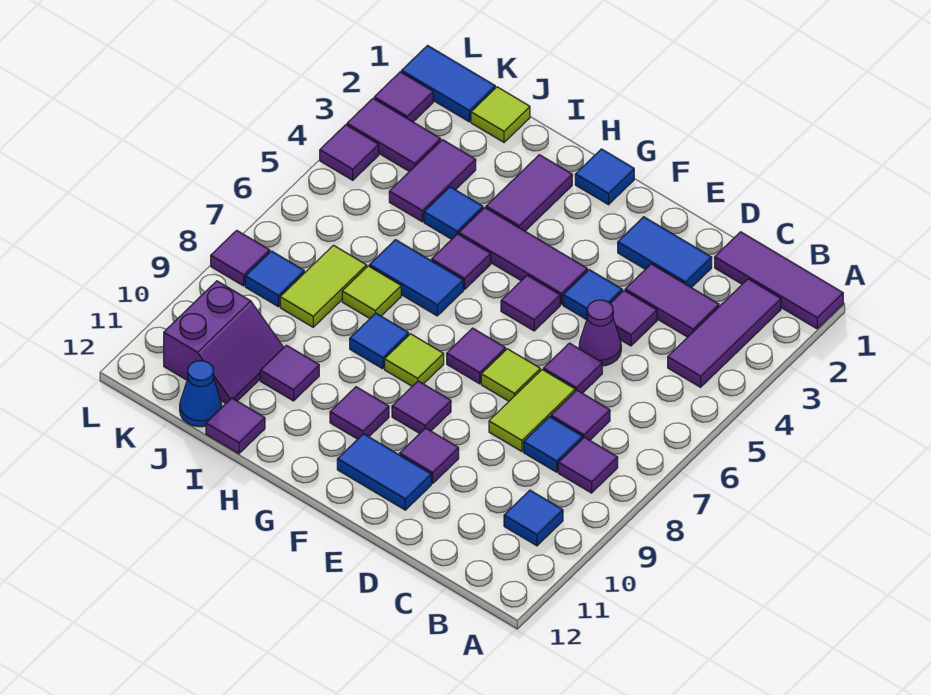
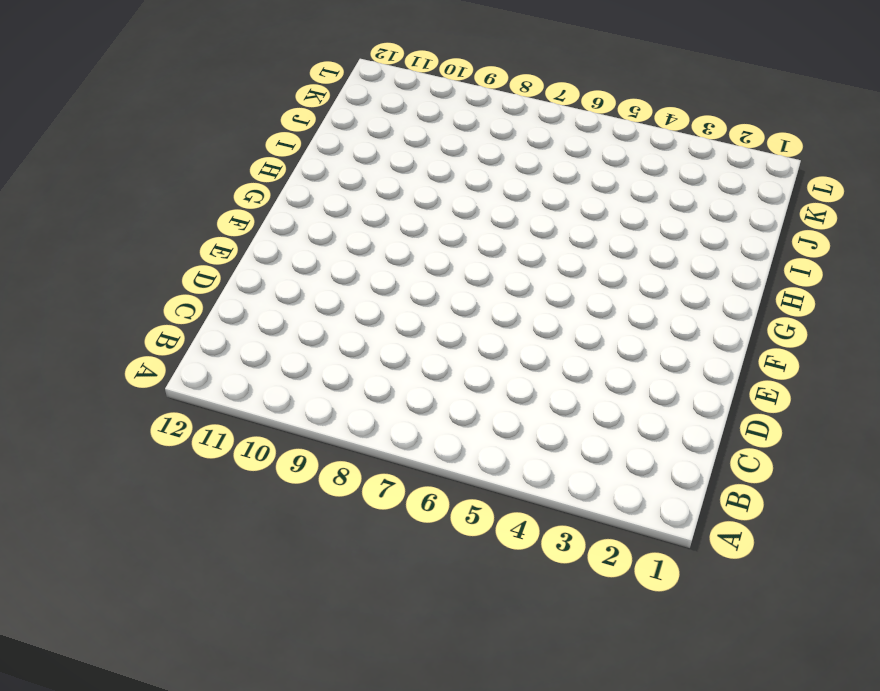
none -> purple tile A1:C1 level 1
none -> purple tile B2:B4 level 1
none -> purple tile B8 level 1
none -> blue tile B10 level 1

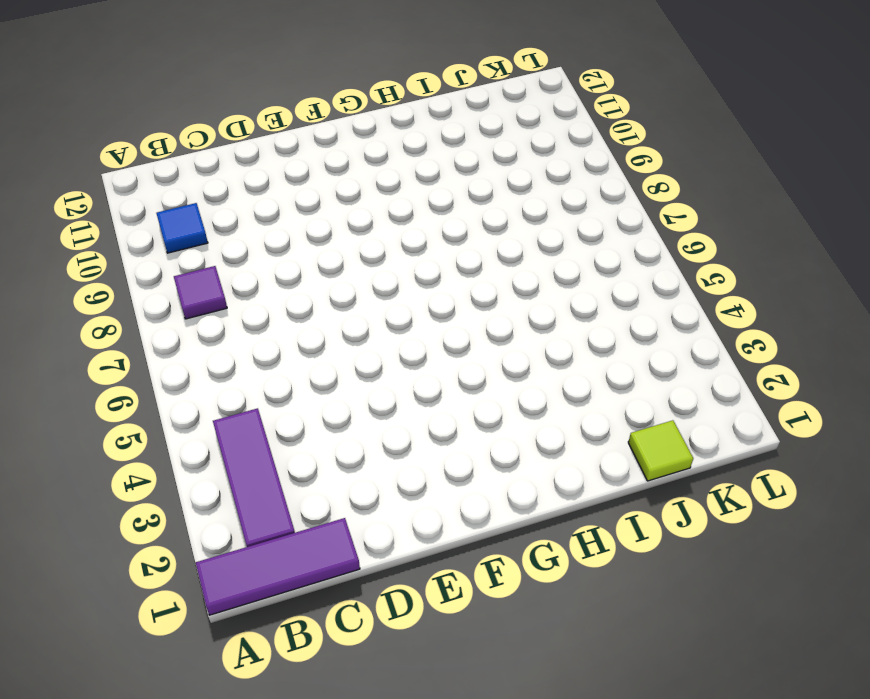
none -> purple tile C3:D3 level 1
none -> purple tile C7 level 1
none -> blue tile C8 level 1
none -> blue tile D2:E2 level 1

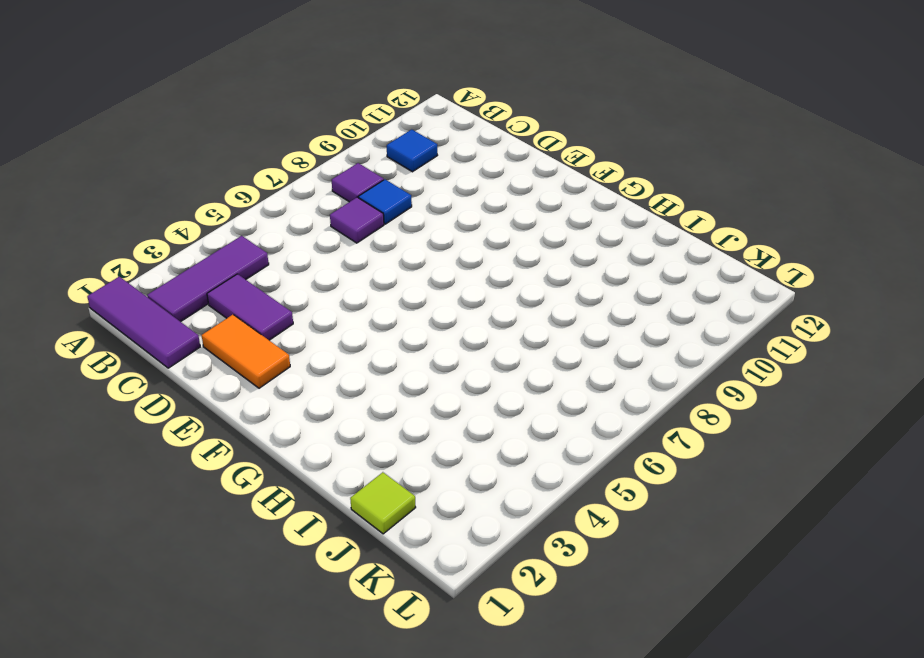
orange tile D2:E2 level 1 -> blue tile D2:E2 level 1
none -> purple tile D4 level 1
none -> purple cone D5 level 1
none -> purple tile D6 level 1
none -> lime tile D7:D8 level 1

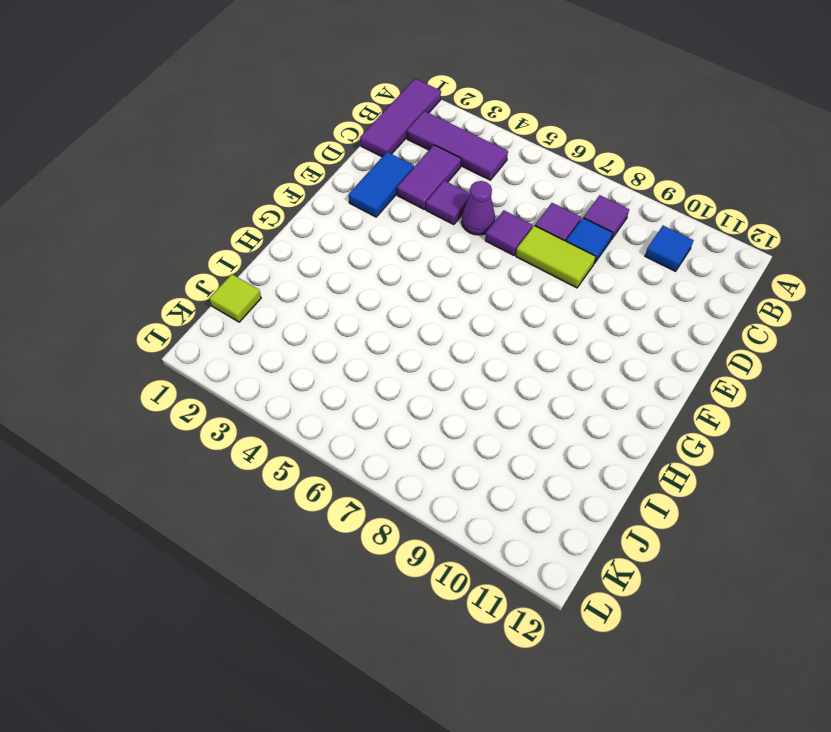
none -> blue tile E4 level 1
none -> lime tile E7 level 1
none -> purple tile E10 level 1
none -> blue tile E11:F11 level 1

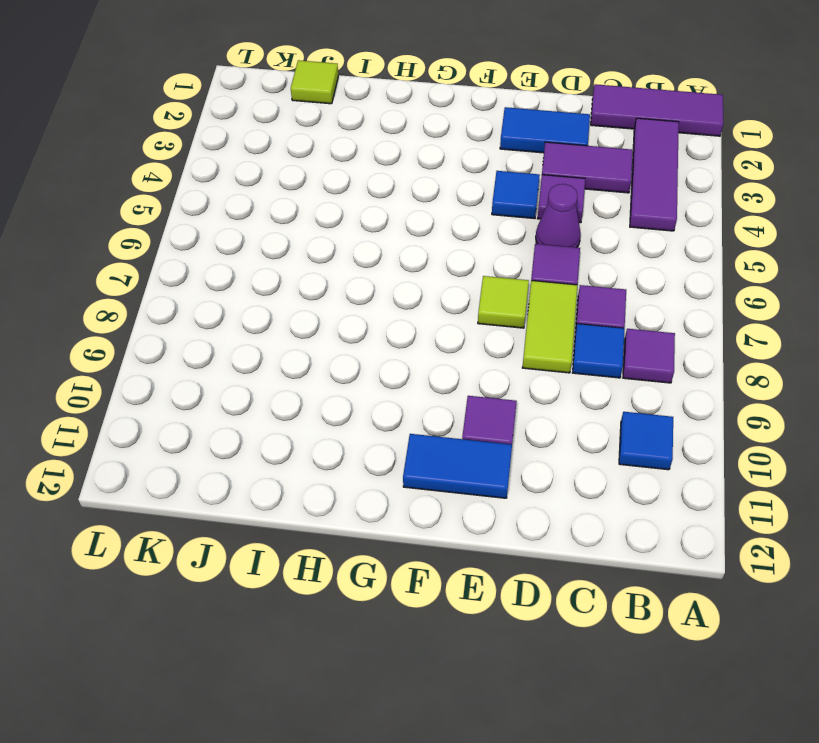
none -> purple tile F4:H4 level 1
none -> purple tile F5 level 1
none -> purple tile F7 level 1
none -> purple tile F9 level 1

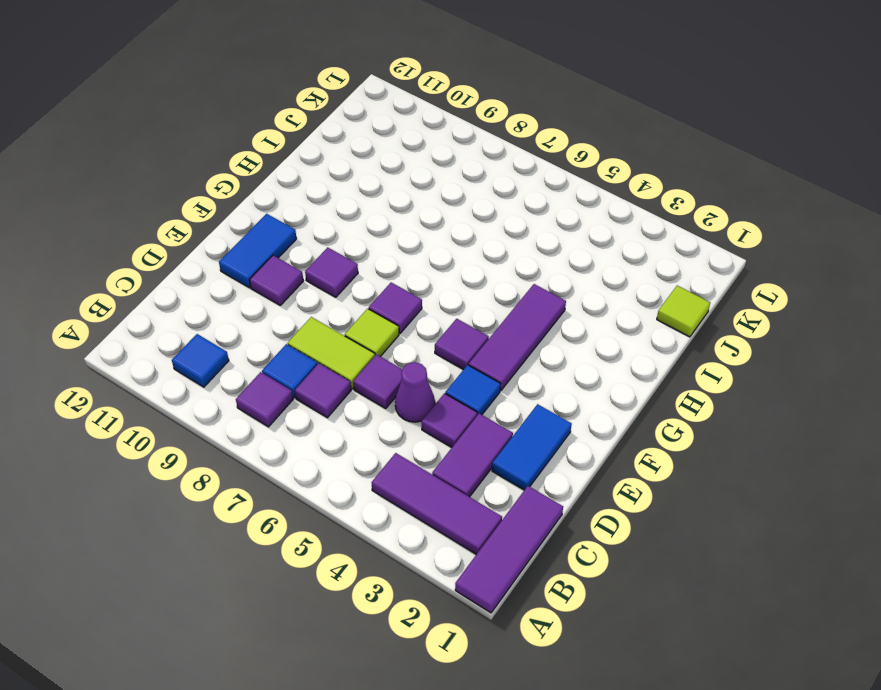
none -> blue tile G1 level 1
none -> lime tile G8 level 1
none -> purple tile G10 level 1
none -> purple tile H2:H3 level 1

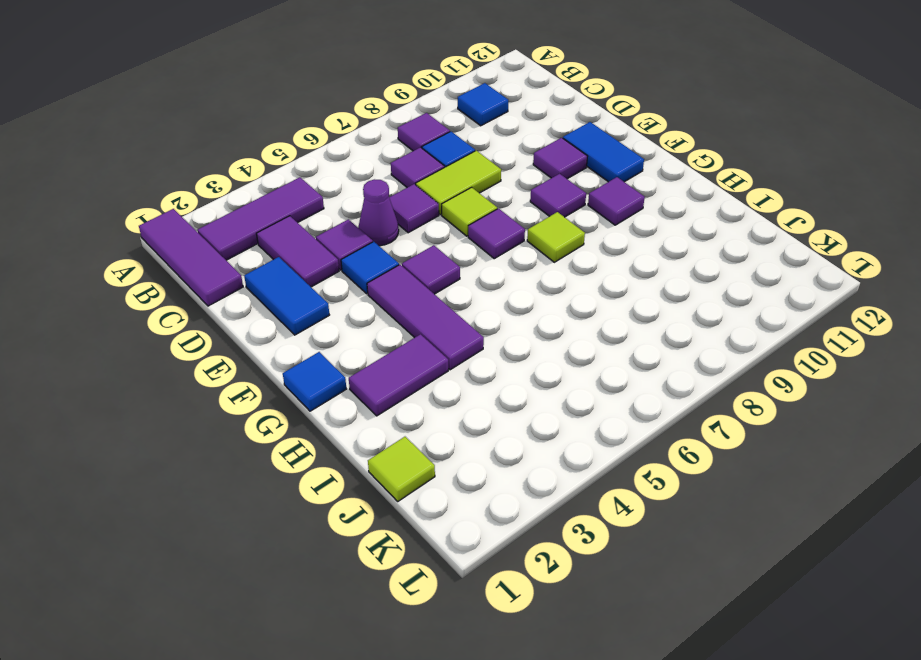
none -> purple tile H5 level 1
none -> blue tile H6:I6 level 1
none -> blue tile H8 level 1
none -> blue tile I4 level 1

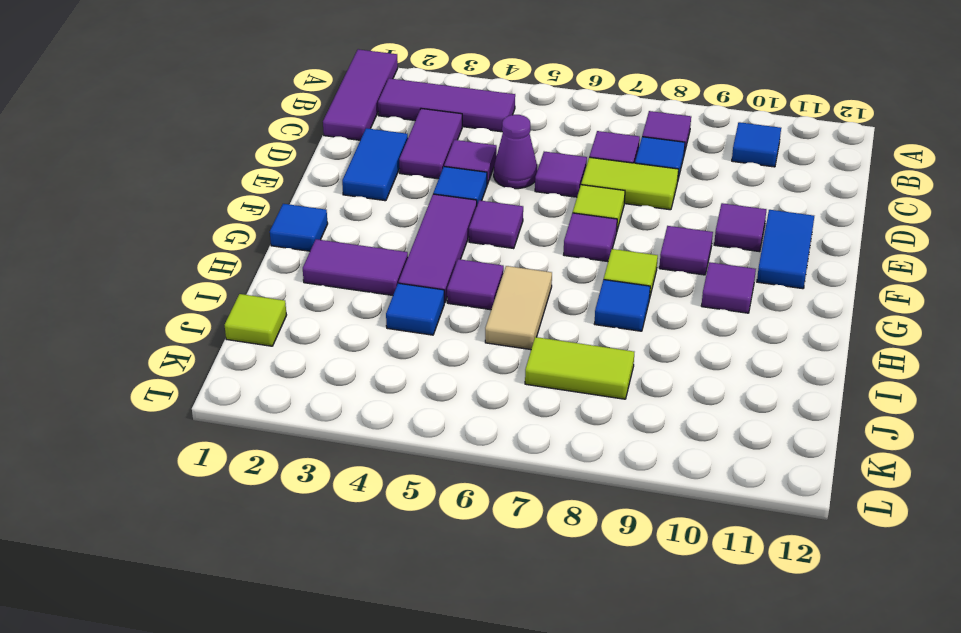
tan tile H6:I6 level 1 -> blue tile H6:I6 level 1
none -> lime tile I7 level 1
none -> purple tile I10 level 1
none -> purple tile I12 level 1
none -> purple tile J3:J4 level 1

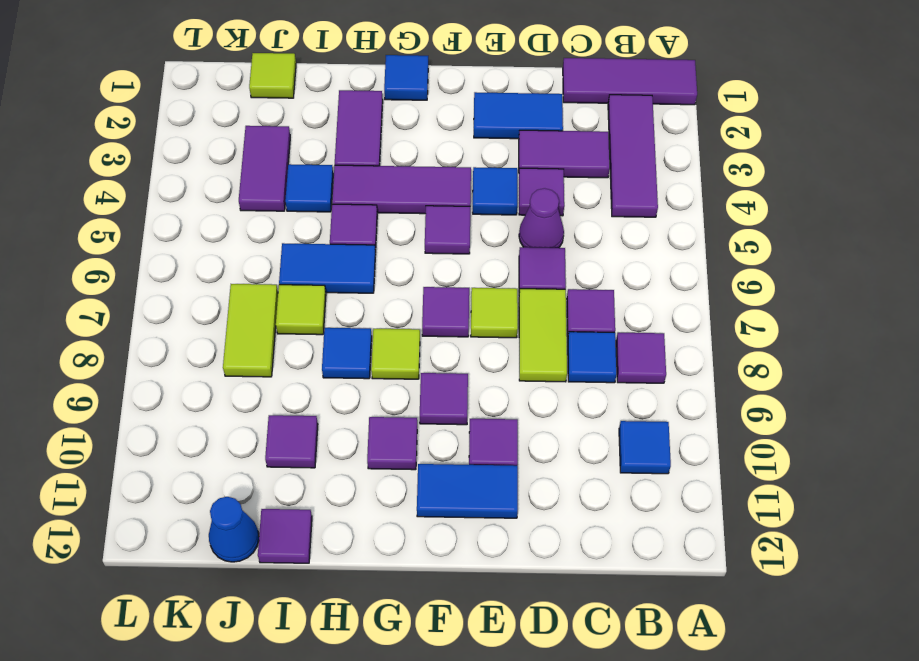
none -> purple slope J10:K11 level 1 top K
none -> blue tile K1:L1 level 1
none -> purple tile K3:L3 level 1
none -> blue tile K8 level 1

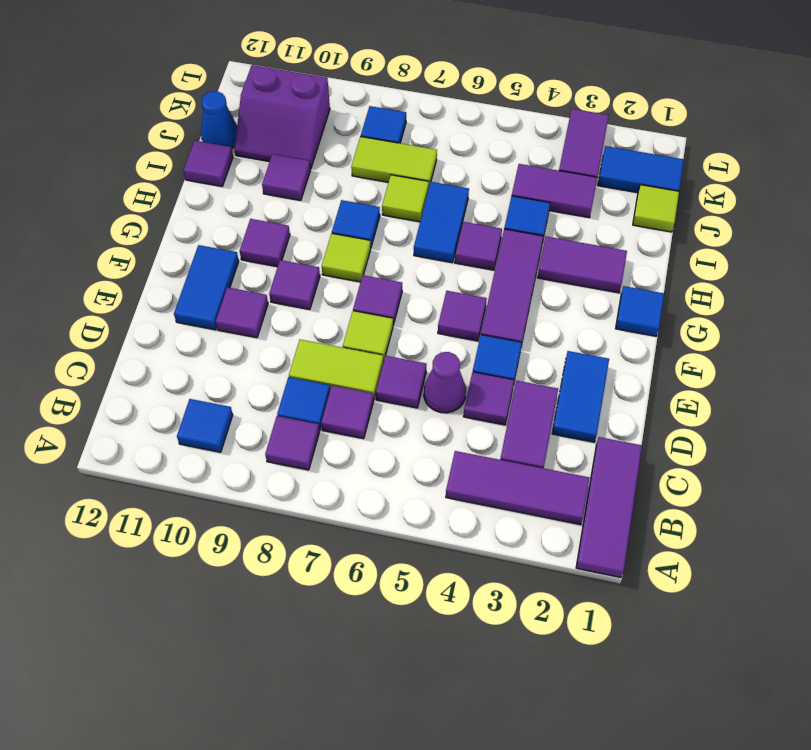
blue tile K1:K2 level 1 -> blue tile K1:L1 level 1
none -> purple tile L2 level 1
none -> purple tile L4 level 1
none -> purple tile L8 level 1

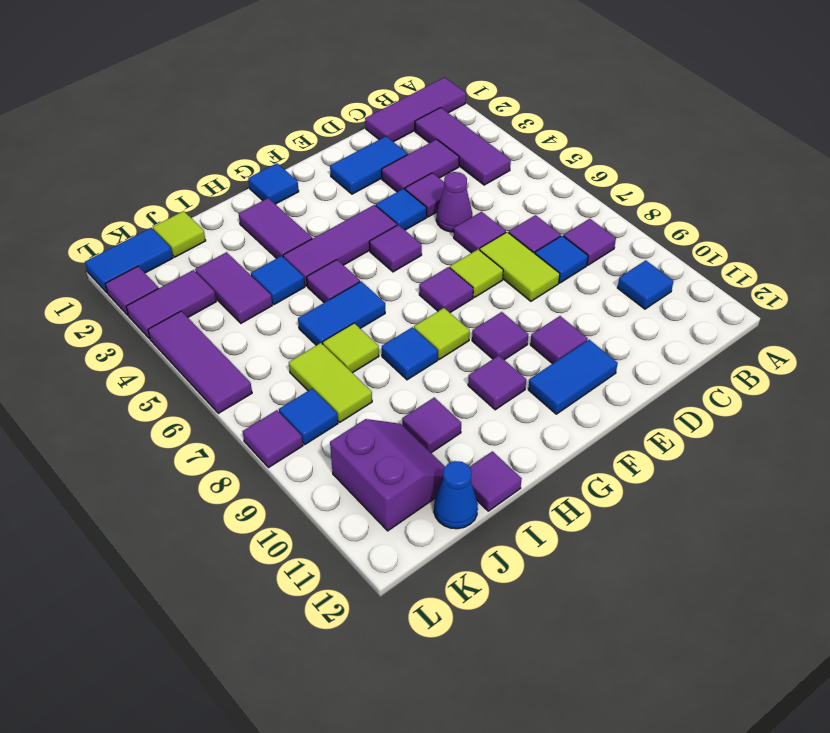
purple tile L4:L6 level 1 -> purple tile L4 level 1

